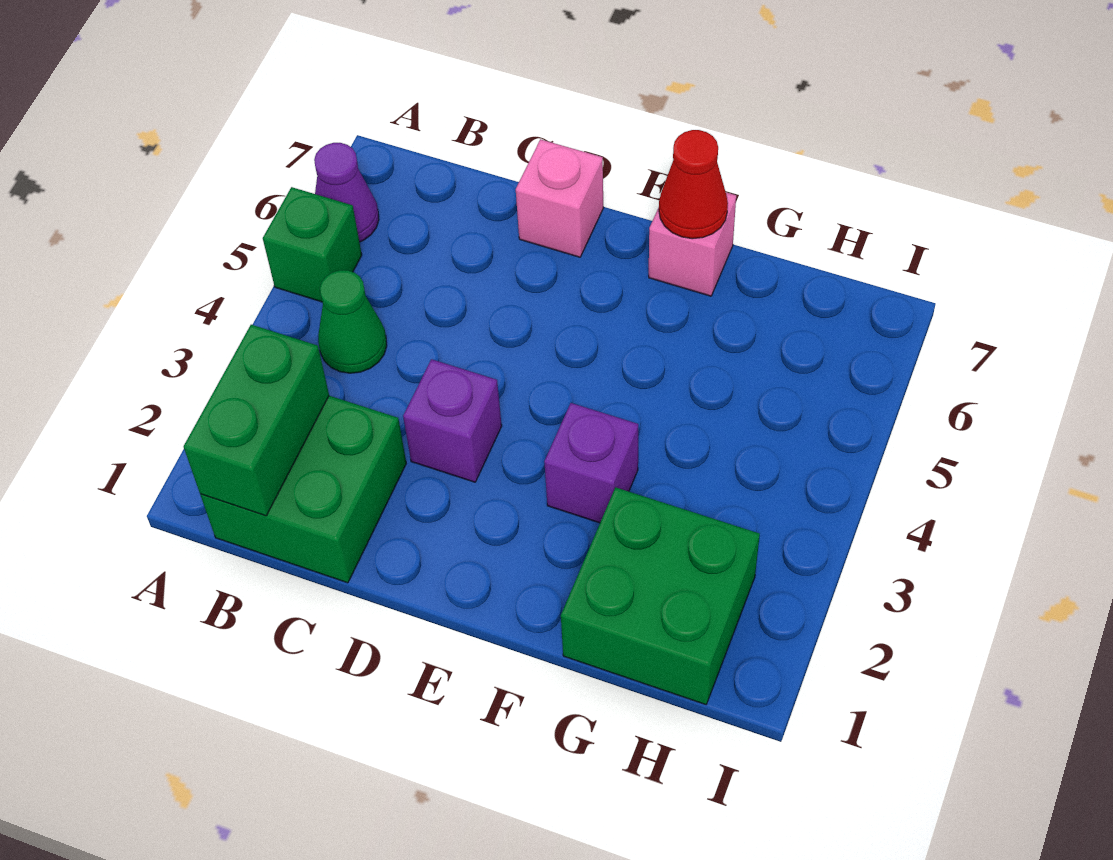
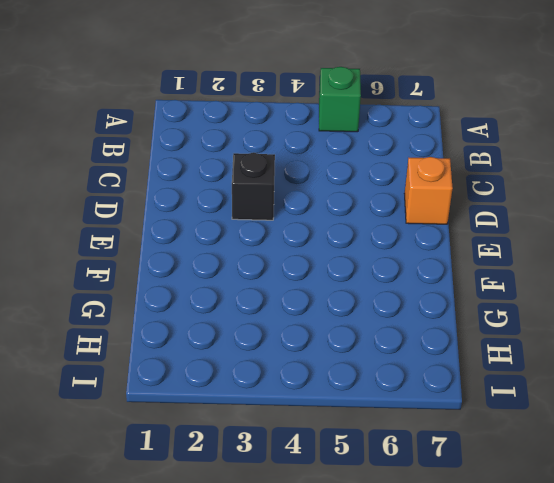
black brick D3 level 1 -> purple brick D3 level 1
orange brick D7 level 1 -> pink brick D7 level 1
none -> purple cone A6 level 1
none -> green brick B1:C2 level 1

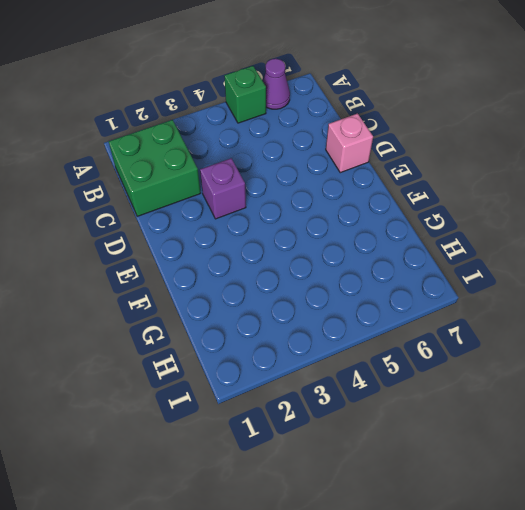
none -> green cone B4 level 1
none -> purple brick F3 level 1

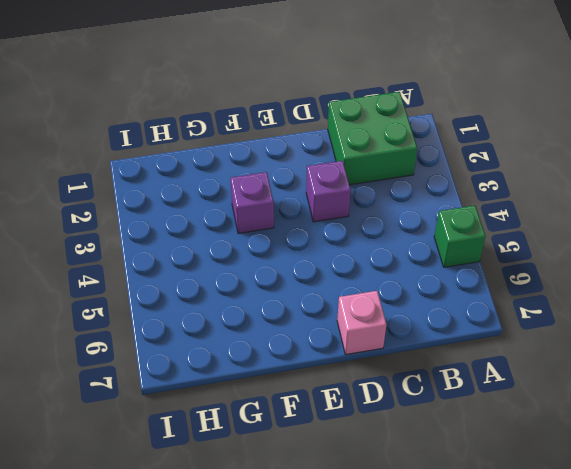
none -> purple cone A6 level 1
none -> green cone B4 level 1

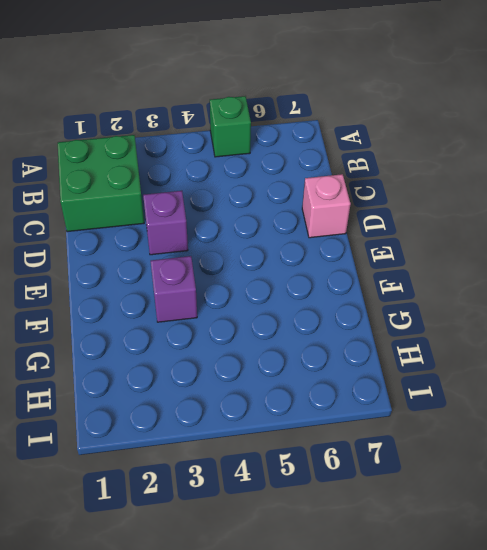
none -> purple cone A6 level 1
none -> green cone B4 level 1

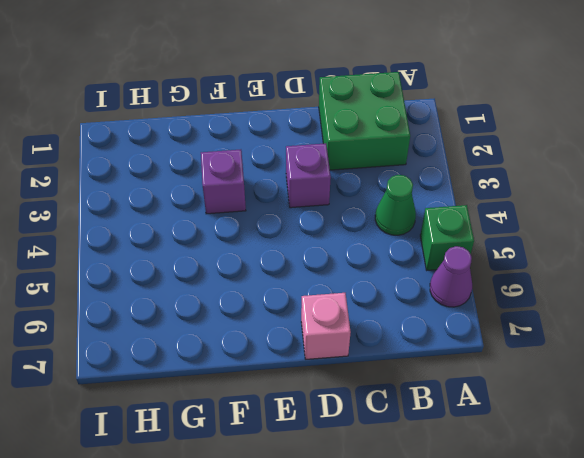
none -> pink brick F7 level 1
none -> green brick G1:H2 level 1

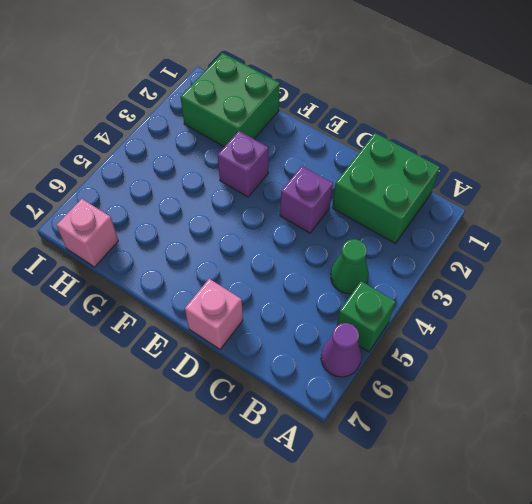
pink brick H7 level 1 -> pink brick F7 level 1
none -> green brick B1:B2 level 2
none -> red cone F7 level 2

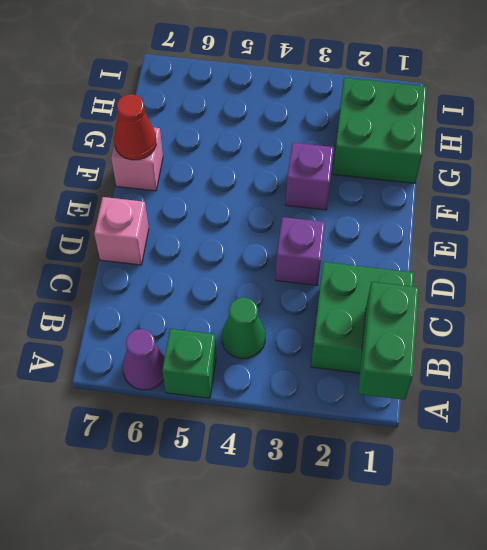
green brick A1:B1 level 2 -> green brick B1:B2 level 2

